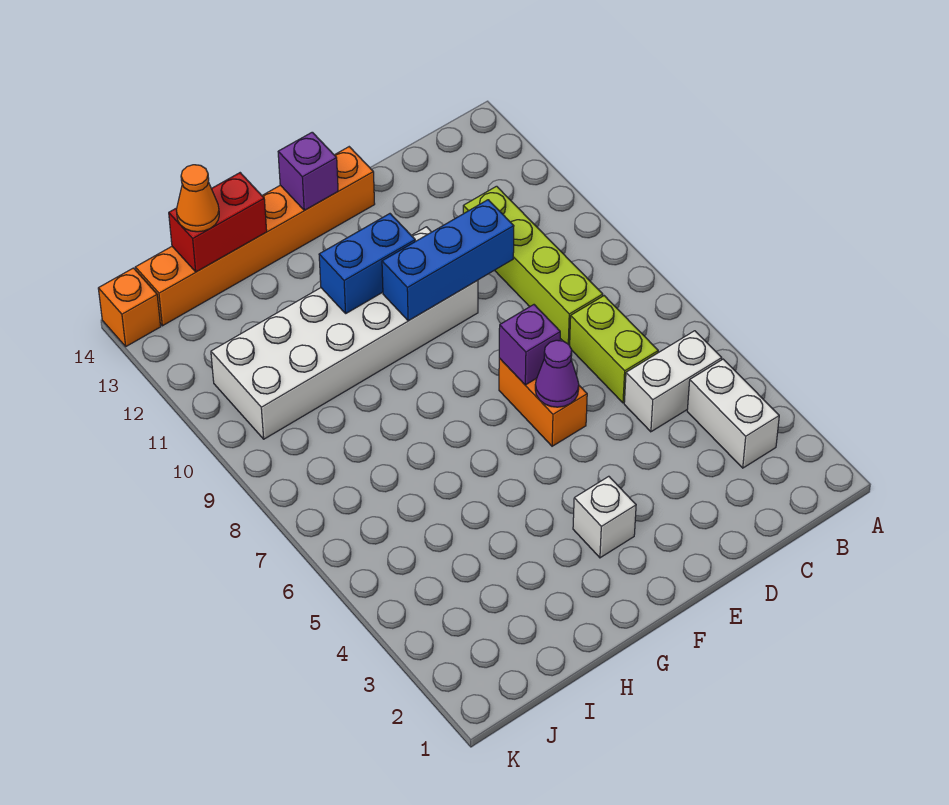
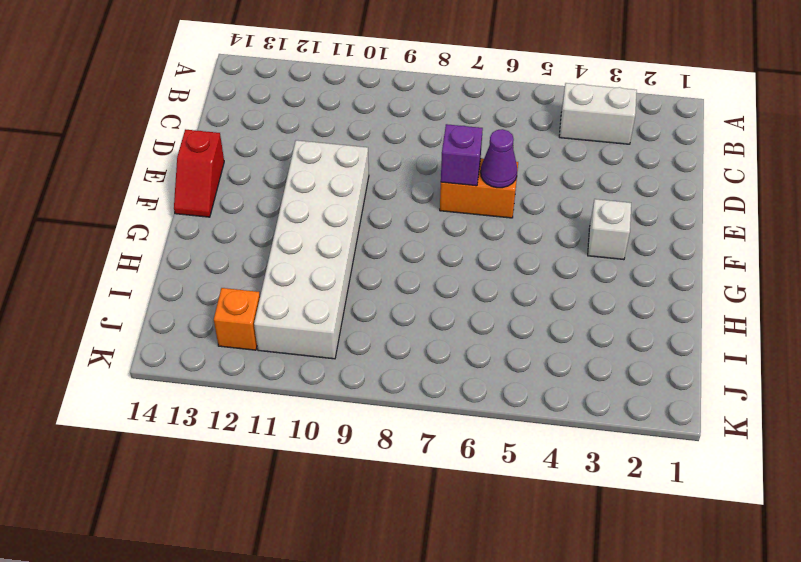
red slope E14:F14 level 1 top E -> orange brick E14:J14 level 1
orange brick J12 level 1 -> orange brick K14 level 1
none -> white brick B5:C5 level 1
none -> lime brick C6:C7 level 1
none -> lime brick C8:C11 level 1

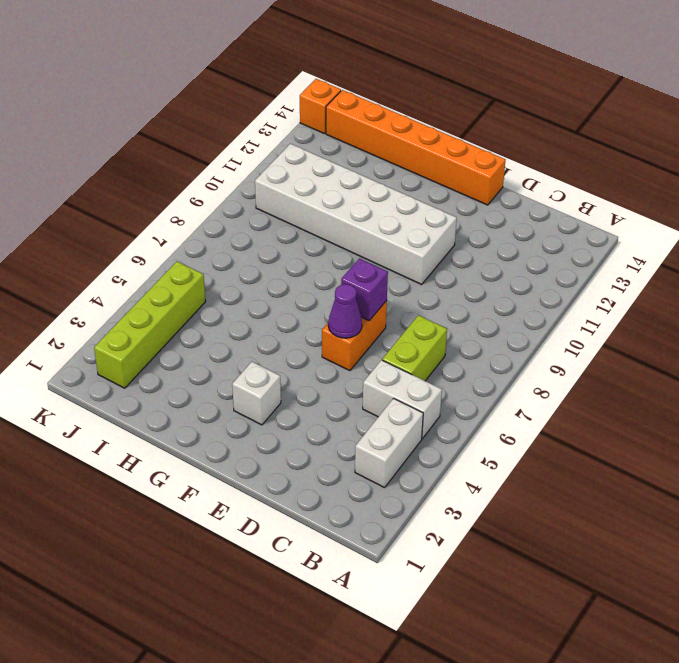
lime brick J2:J5 level 1 -> lime brick C8:C11 level 1
none -> blue brick D10:F10 level 2
none -> blue brick F11:G11 level 2
none -> purple brick F14 level 2

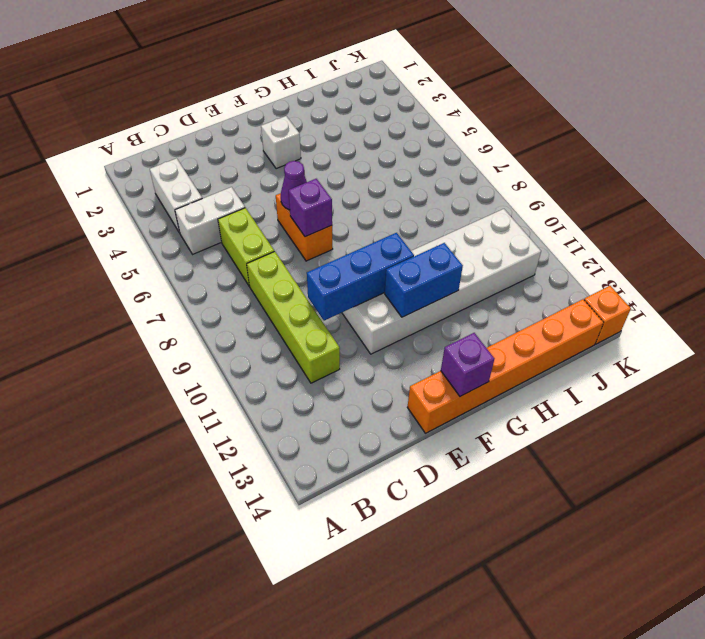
none -> red brick H14:I14 level 2
none -> orange cone I14 level 3

